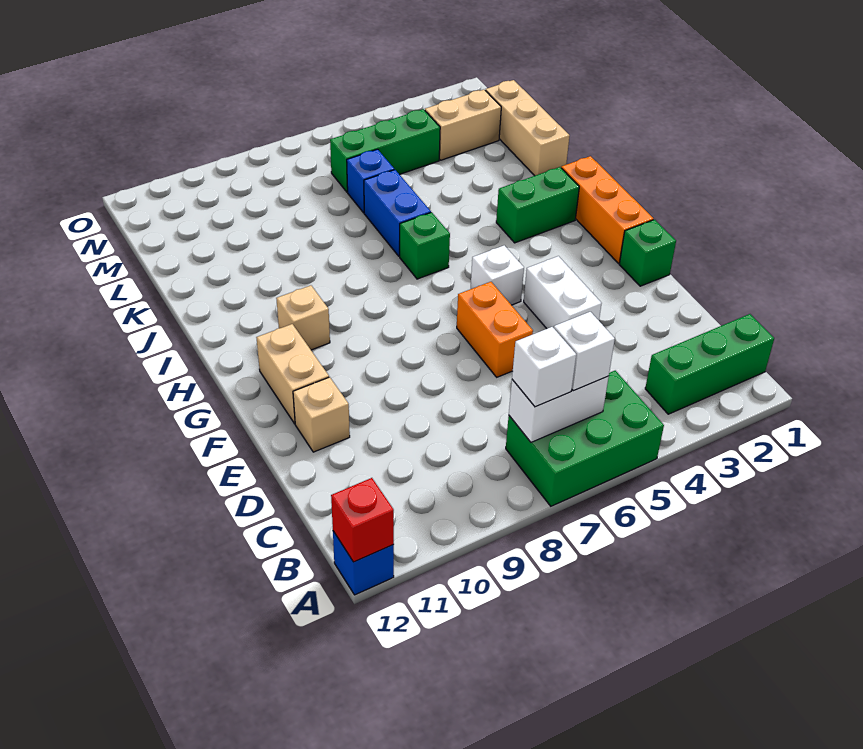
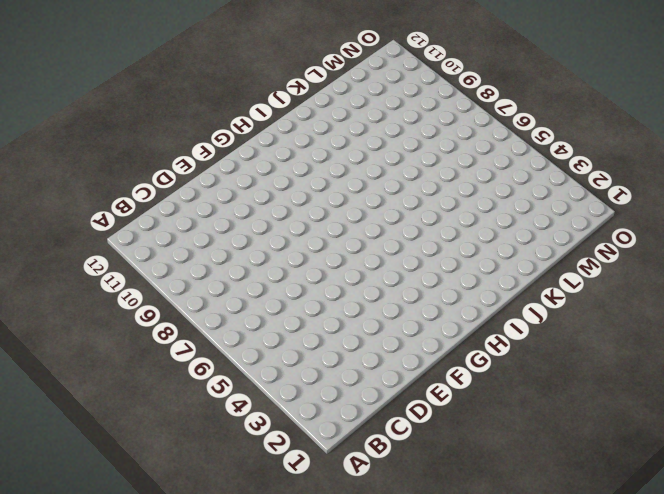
none -> green brick A5:B7 level 1
none -> blue brick A12 level 1
none -> green brick B1:B3 level 1

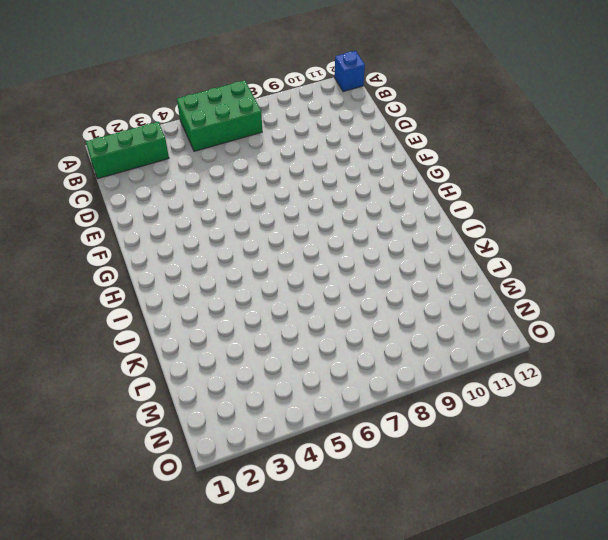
none -> white brick E4:F4 level 1
none -> orange brick E6:F6 level 1
none -> tan brick E11 level 1

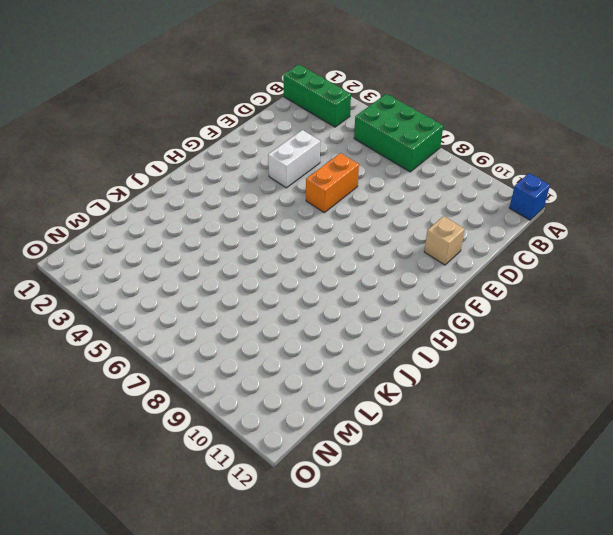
none -> green brick F1 level 1
none -> tan brick F11:G11 level 1
none -> orange brick G1:I1 level 1

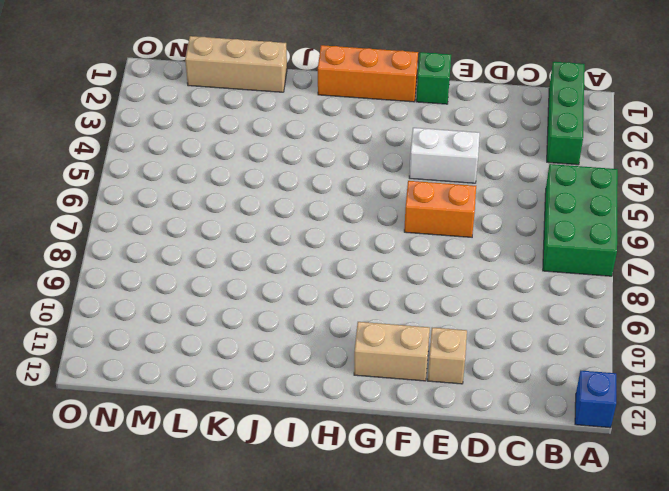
none -> white brick G5 level 1
none -> tan brick H10 level 1
none -> green brick I2:I3 level 1

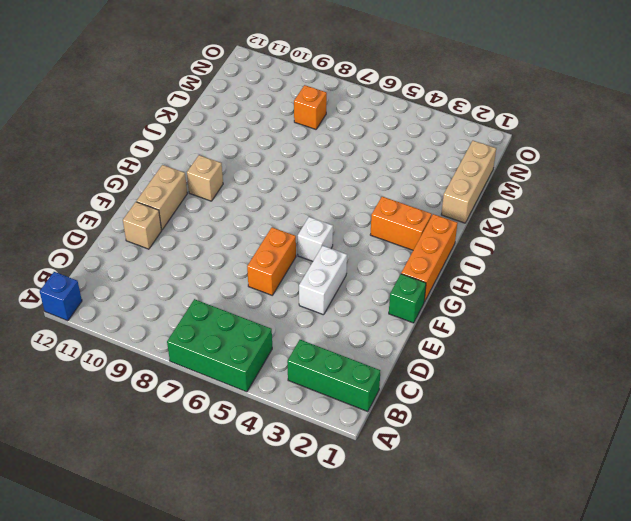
orange brick I2:I3 level 1 -> green brick I2:I3 level 1
orange brick M8 level 1 -> none
none -> green brick I6 level 1
none -> blue brick J6:K6 level 1
none -> blue brick L6 level 1

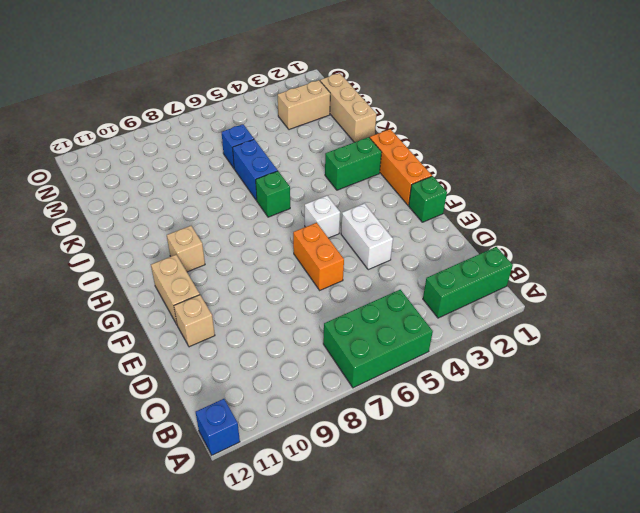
none -> green brick M4:M6 level 1
none -> red brick A12 level 2
none -> white brick B6:B7 level 2

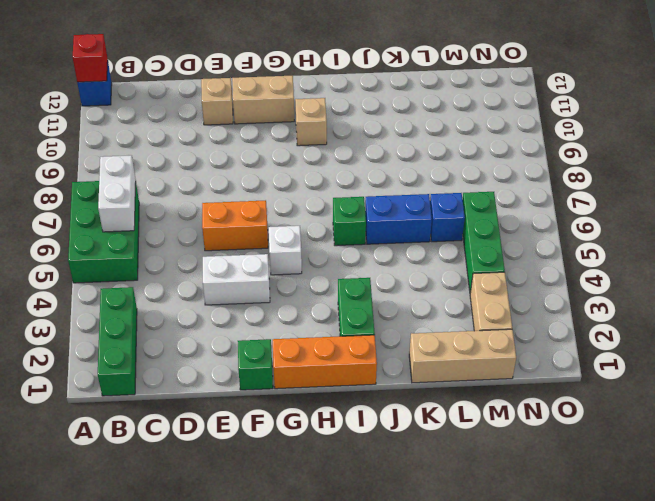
none -> white brick B6 level 3
none -> white brick B7 level 3

